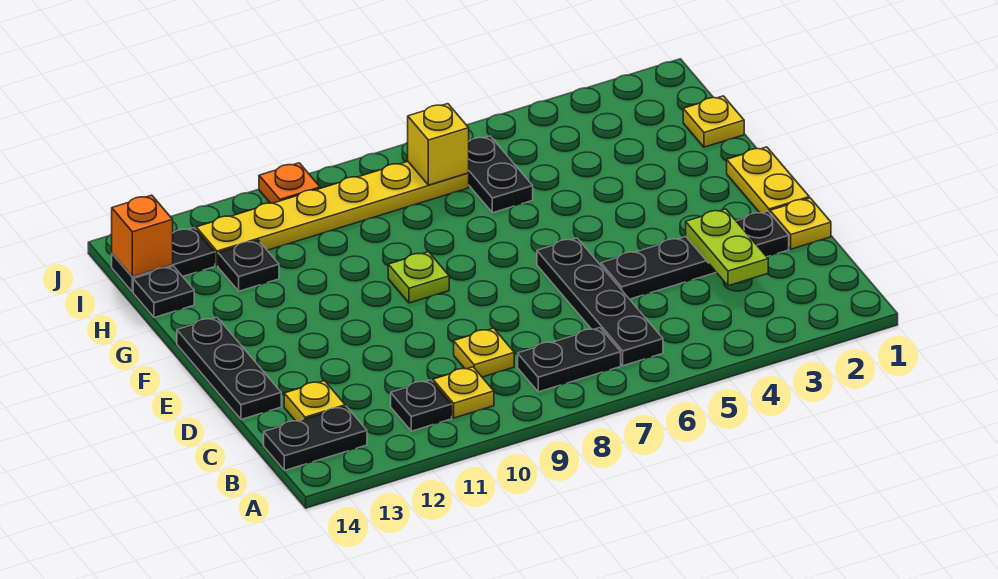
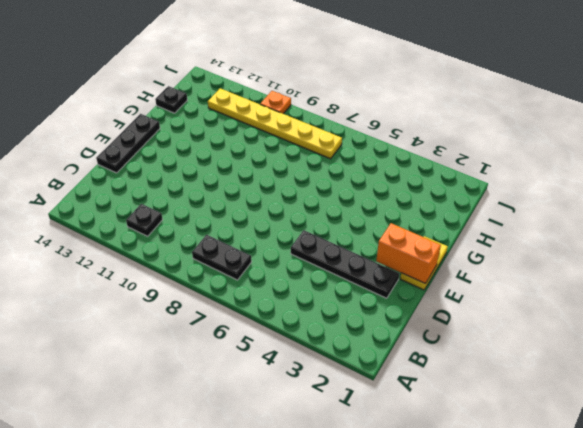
orange brick E1:E2 level 2 -> none
none -> black plate B6:E6 level 1
none -> yellow plate B10 level 1
none -> black plate B13:B14 level 1

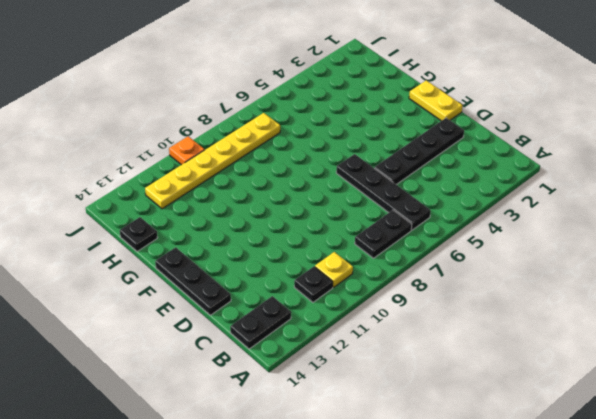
none -> yellow plate C9 level 1
none -> yellow plate C13 level 1
none -> yellow plate D1 level 1

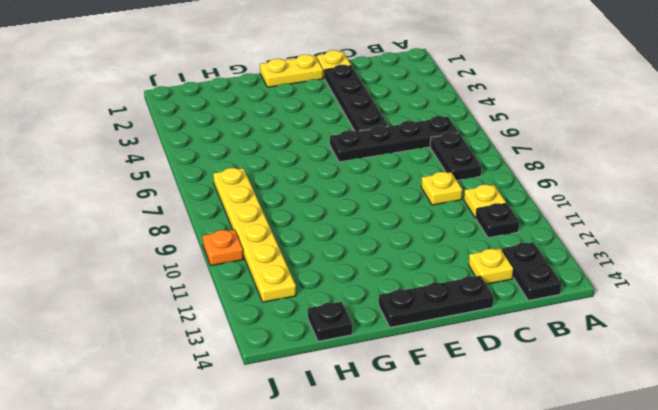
none -> lime plate F9 level 1
none -> yellow plate H1 level 1
none -> black plate H6:I6 level 1

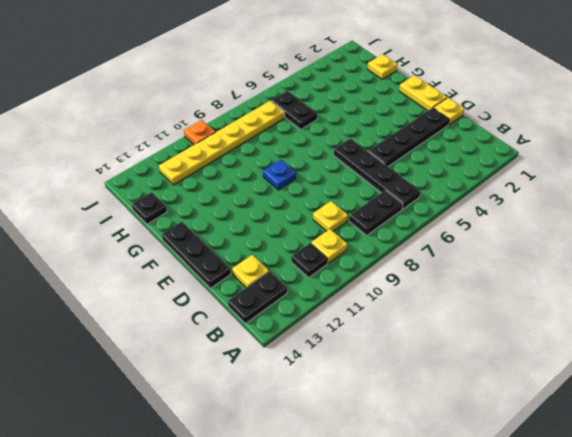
blue plate F9 level 1 -> lime plate F9 level 1
none -> black plate H12 level 1
none -> black plate I13:I14 level 1
none -> lime plate C3:D3 level 2

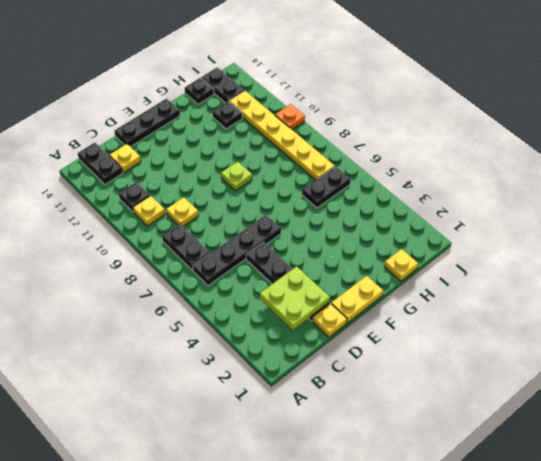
lime plate C2:D3 level 2 -> lime plate C3:D3 level 2
none -> yellow brick I7 level 2
none -> orange brick I14 level 2

